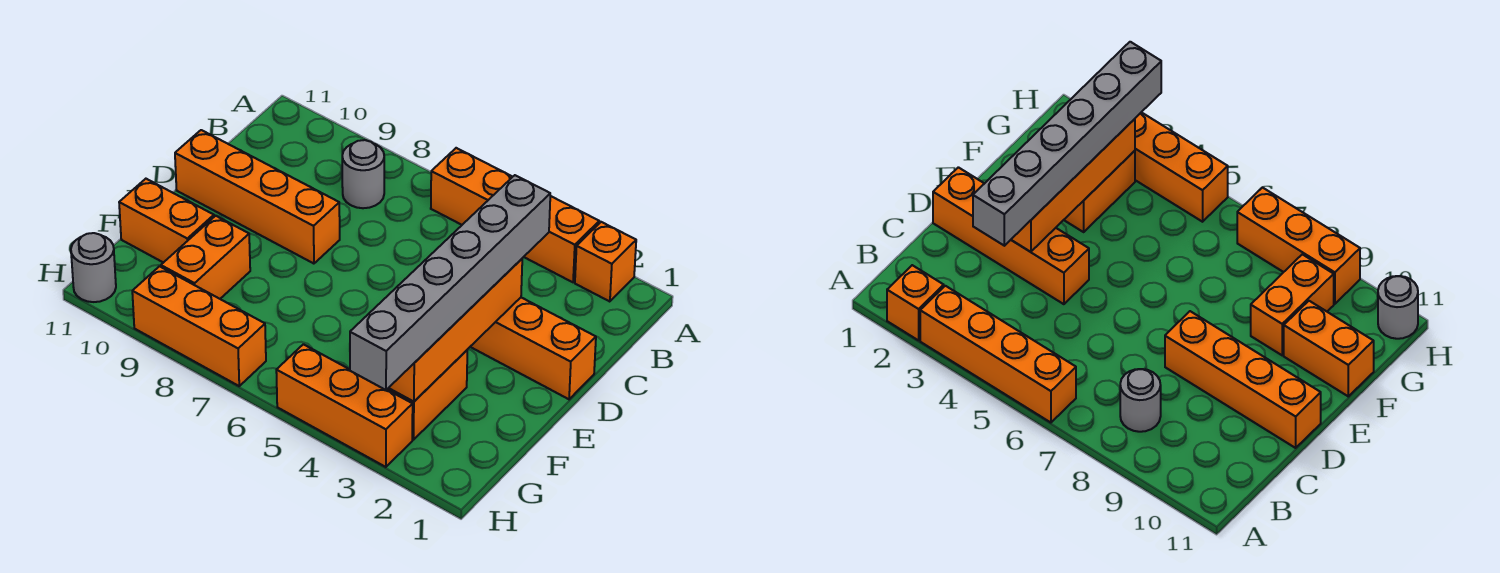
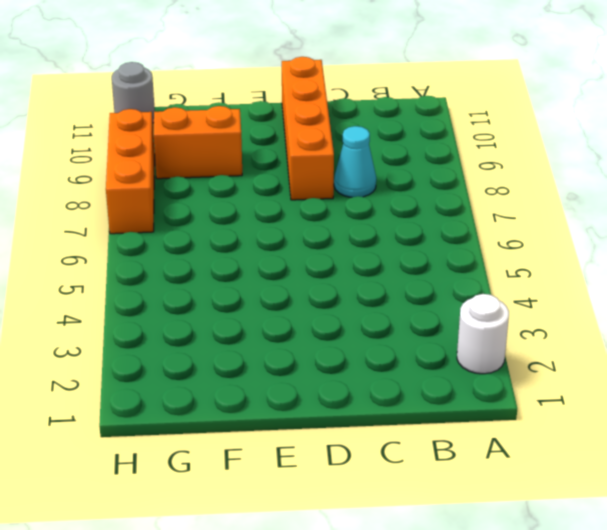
white round brick A2 level 1 -> orange brick A2 level 1
cyan cone C8 level 1 -> none
none -> orange brick A3:A6 level 1
none -> grey round brick B8 level 1
none -> orange brick D1:D4 level 1

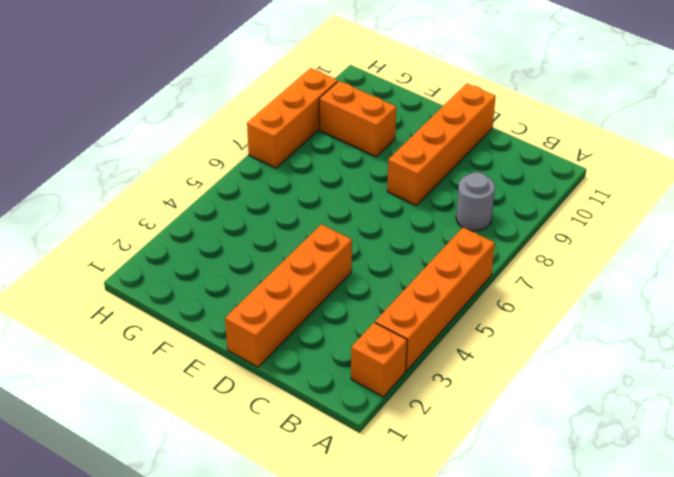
none -> orange brick F3:G3 level 1
none -> orange brick F10:F11 level 1
none -> orange brick H3:H5 level 1

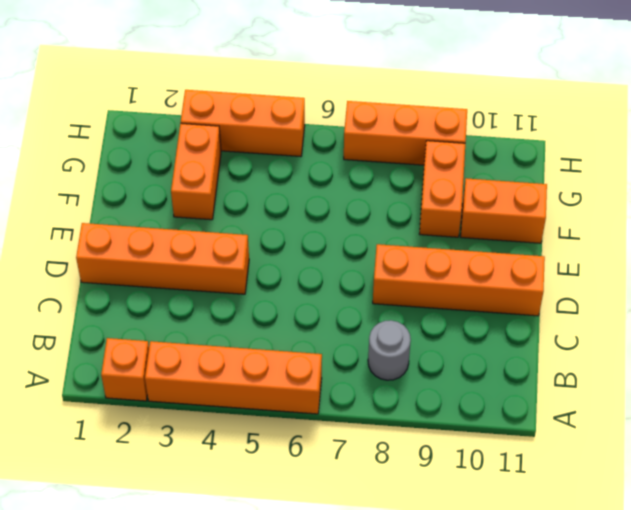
none -> grey round brick H11 level 1
none -> orange brick D3:G3 level 2
none -> grey brick C3:H3 level 3

